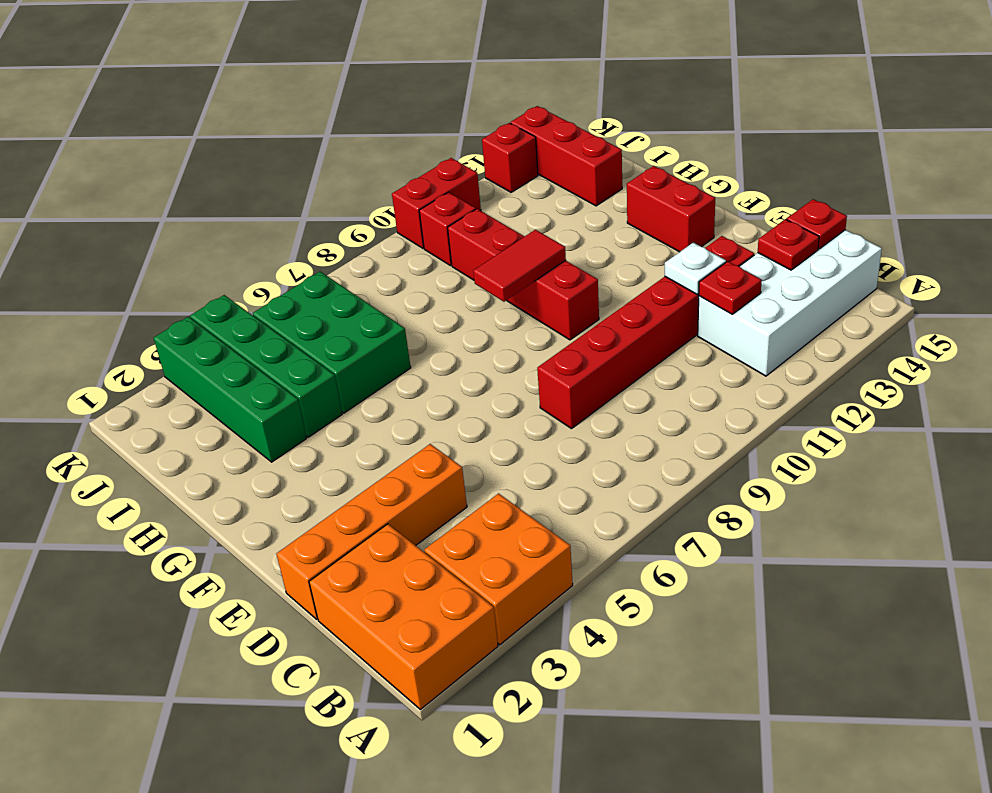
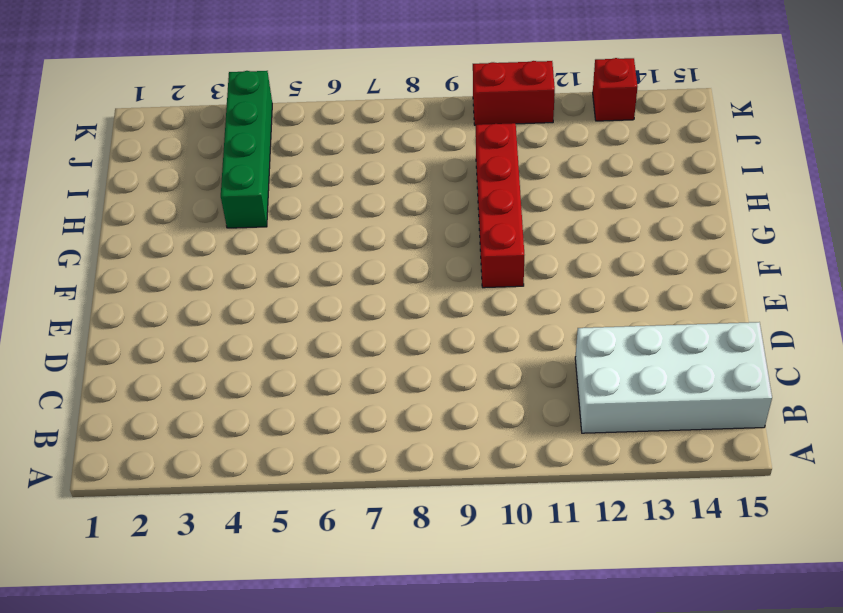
none -> orange brick A1:C2 level 1
none -> orange brick A3:B4 level 1
none -> orange brick D1:D4 level 1

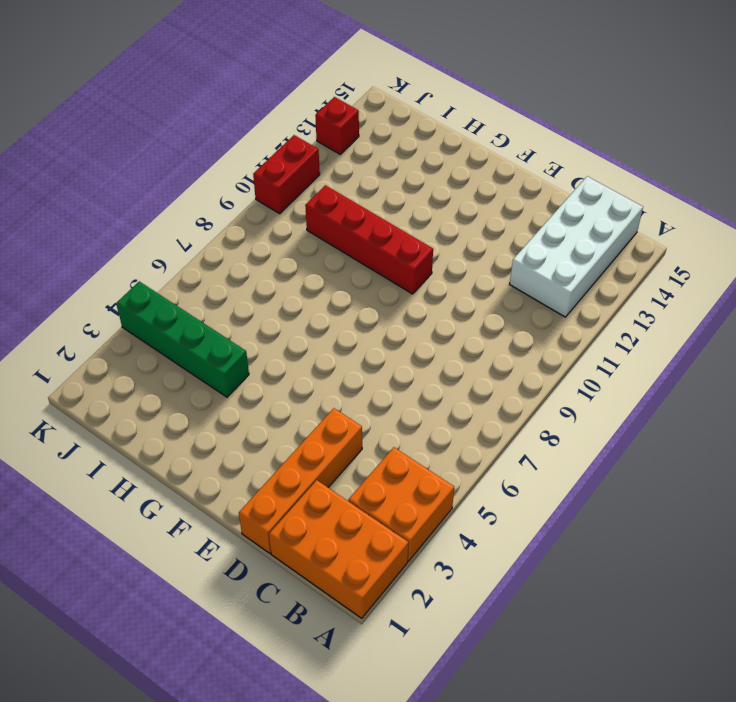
none -> red brick D8:D13 level 1
none -> red brick F14:G14 level 1
none -> green brick H3:K3 level 1

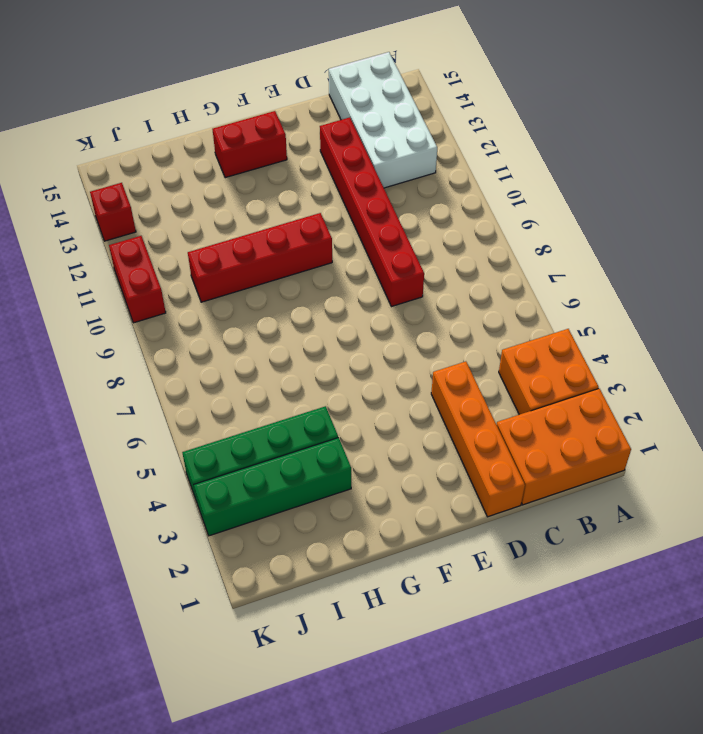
none -> green brick H5:J6 level 1
none -> red brick I14:K14 level 1
none -> red brick J10 level 1

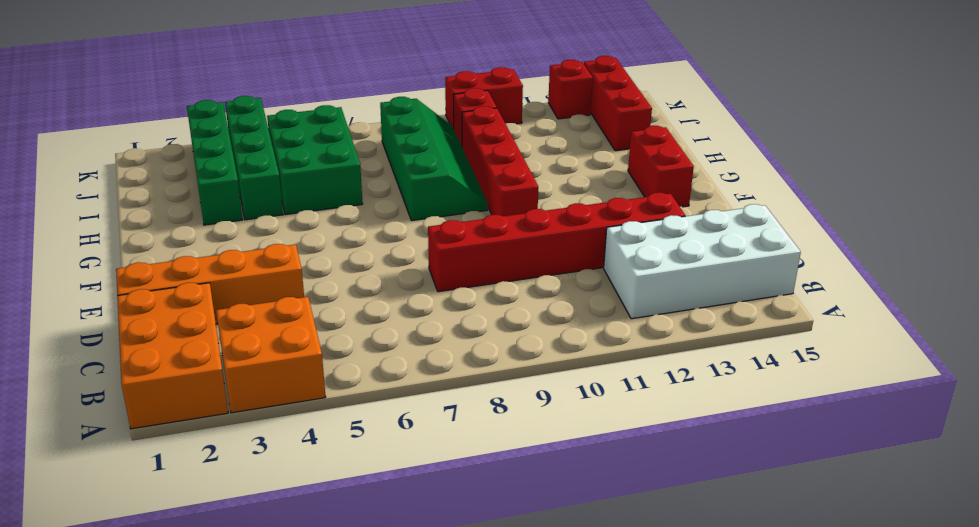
green slope G8:J9 level 1 top 8 -> none
none -> red plate C12 level 2
none -> red plate C14 level 2
none -> red plate C15 level 2

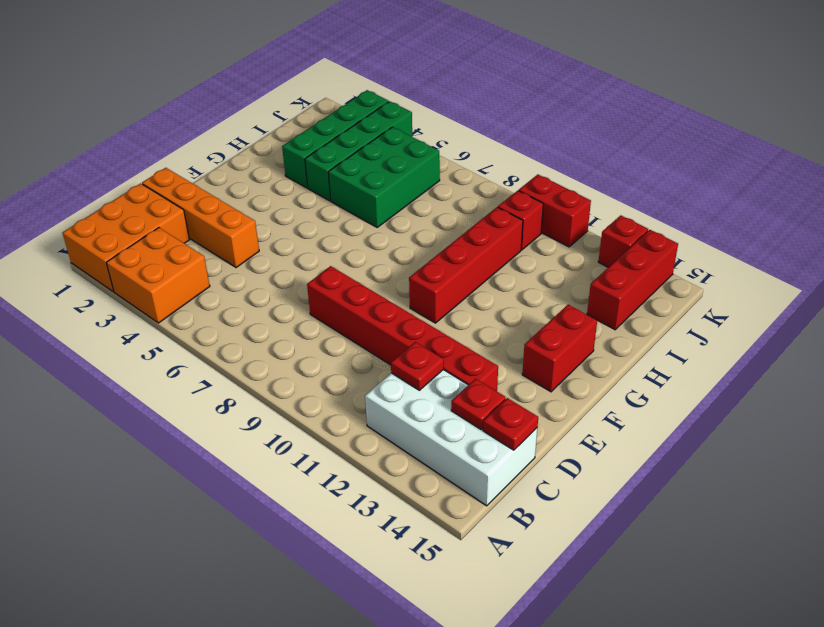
none -> white plate D12 level 2
none -> red tile G9:G10 level 2

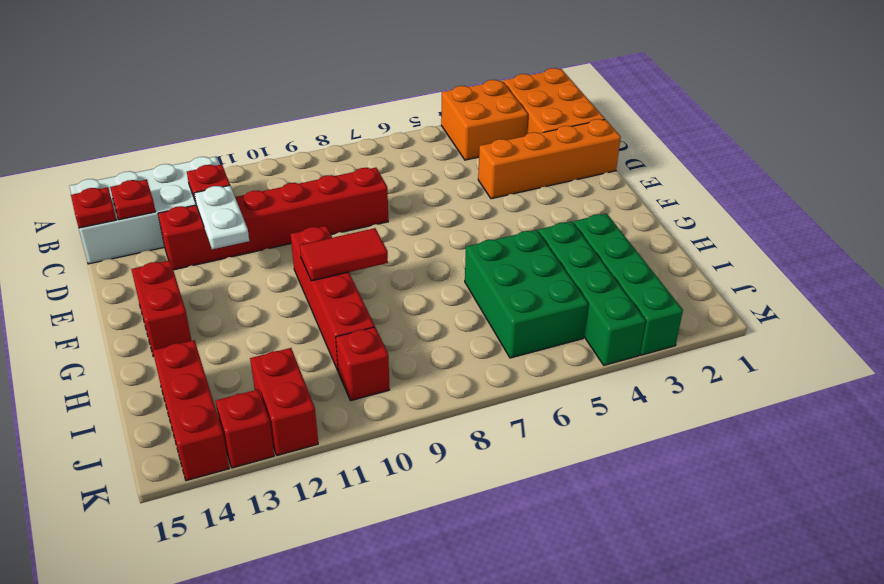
white plate D12:E12 level 2 -> white plate D12 level 2
red brick J12:K12 level 1 -> red brick K10:K11 level 1

